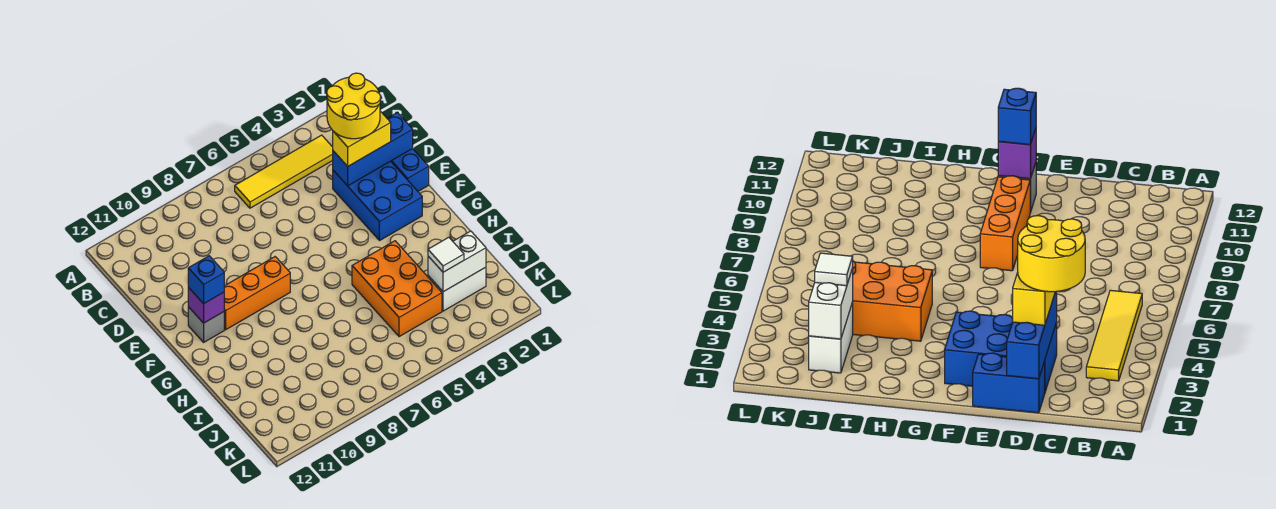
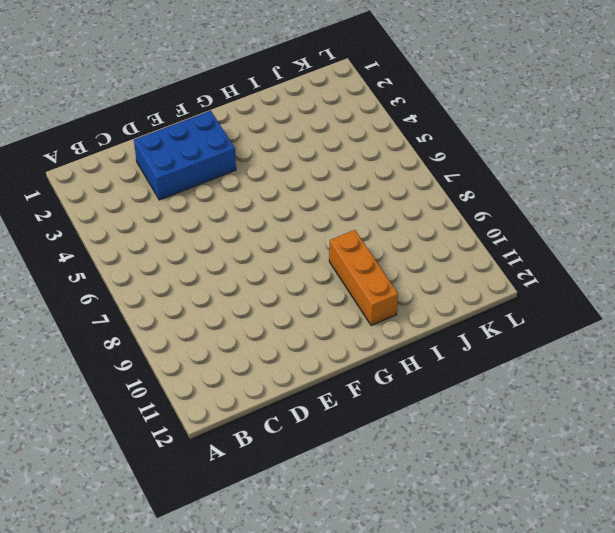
orange brick H9:H11 level 1 -> orange brick F8:F10 level 1
none -> yellow tile B3:B6 level 1
none -> blue brick D1:E1 level 1
none -> grey brick F11 level 1

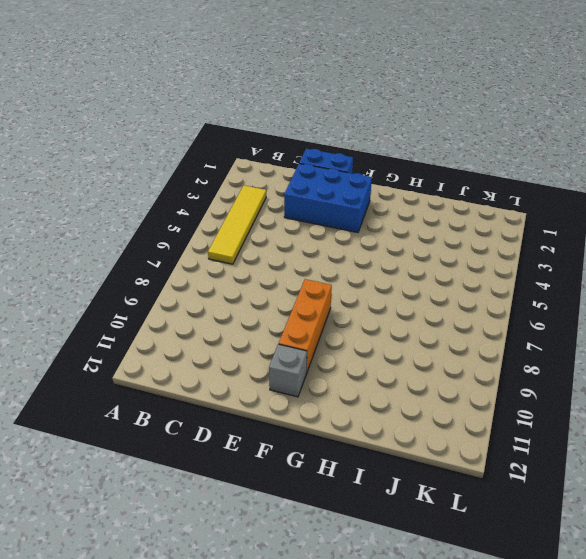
none -> orange brick H4:J5 level 1
none -> white brick J2:J3 level 1
none -> blue brick D1:D3 level 2

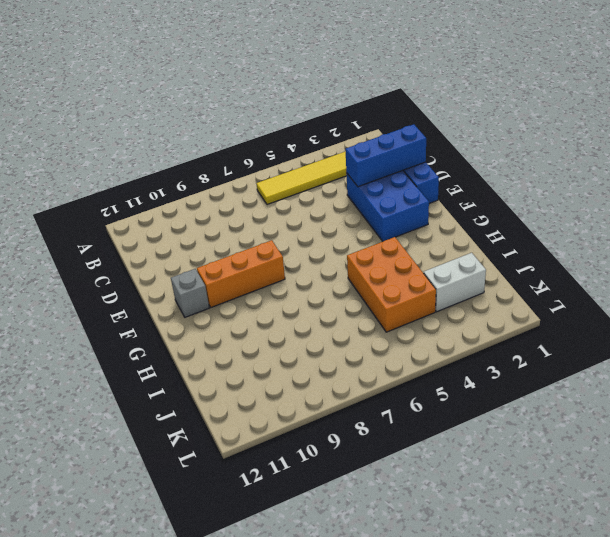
none -> purple brick F11 level 2
none -> white brick J2:J3 level 2
none -> yellow brick D2:D3 level 3

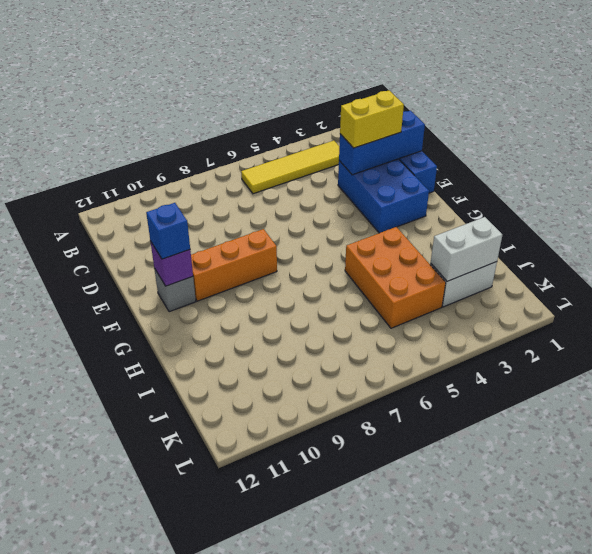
none -> white tile J3 level 3
none -> yellow round brick C2:D3 level 4

